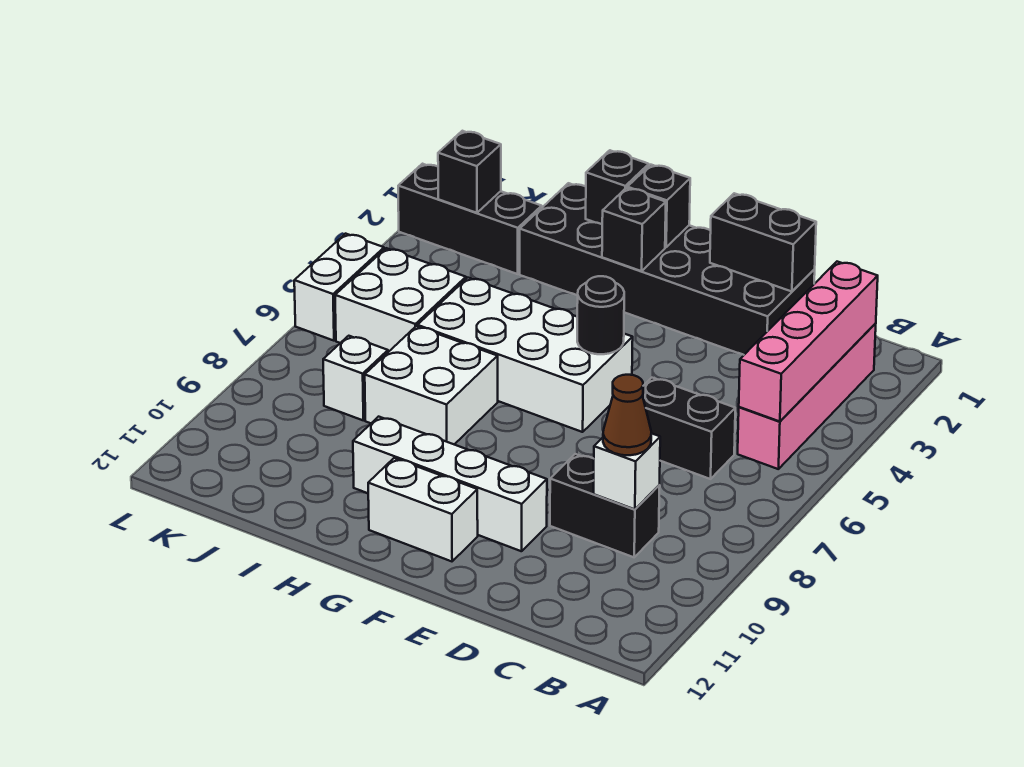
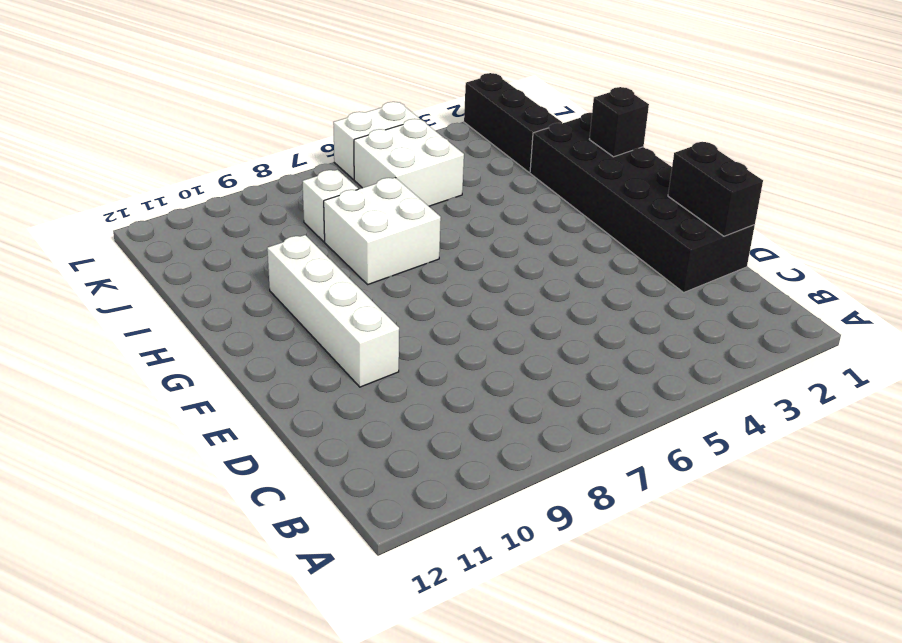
none -> pink brick B2:B5 level 1
none -> black brick C6:D6 level 1
none -> black brick C9:D9 level 1

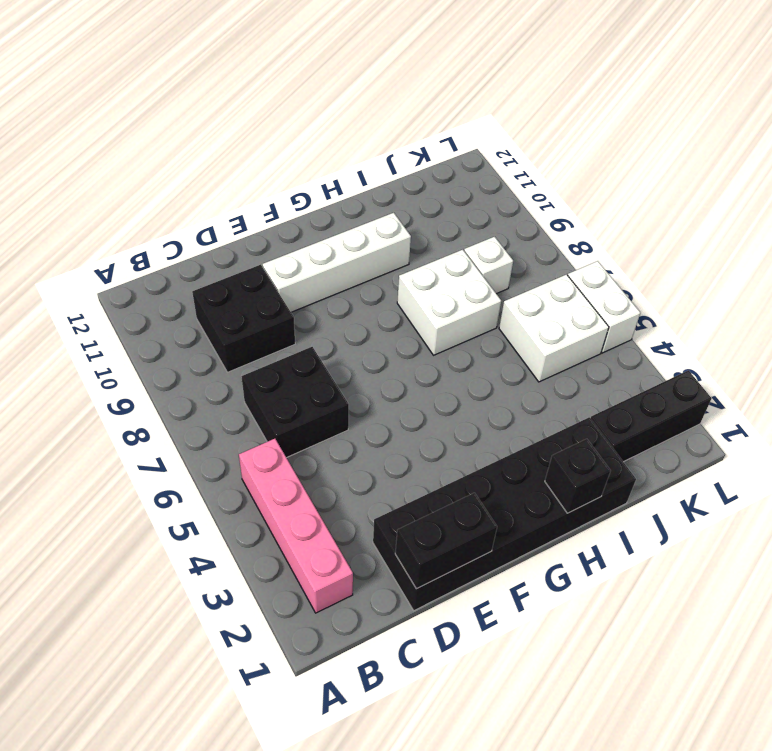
black brick C6:D7 level 1 -> black brick C6:D6 level 1
black brick C9:D10 level 1 -> black brick C9:D9 level 1
none -> white brick F5:I6 level 1
none -> white brick F11:G11 level 1
none -> pink brick B2:B5 level 2

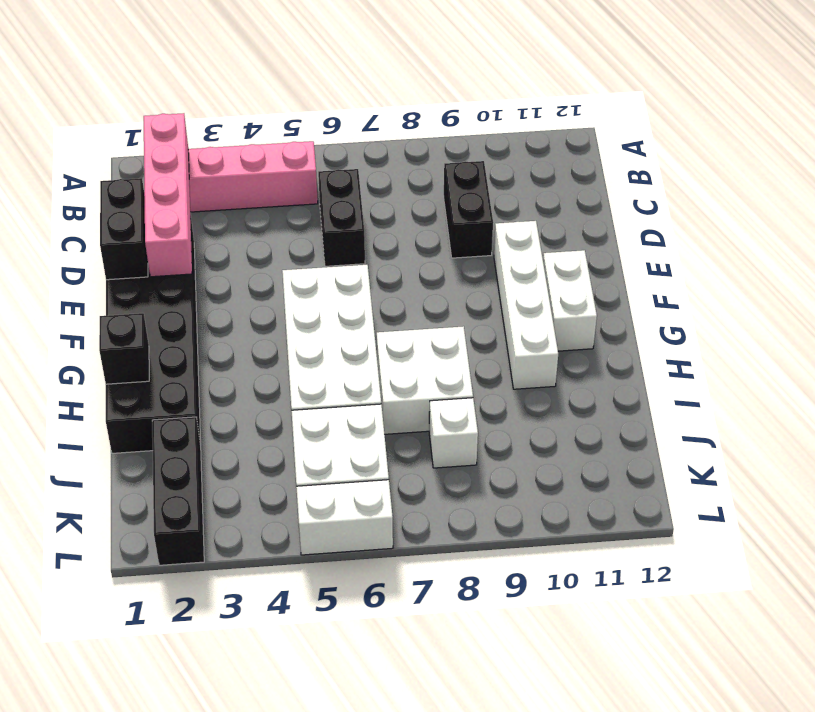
pink brick B2:E2 level 2 -> pink brick B2:B5 level 2
none -> white brick C9 level 2
none -> black round brick F5 level 2
none -> black brick G1 level 2

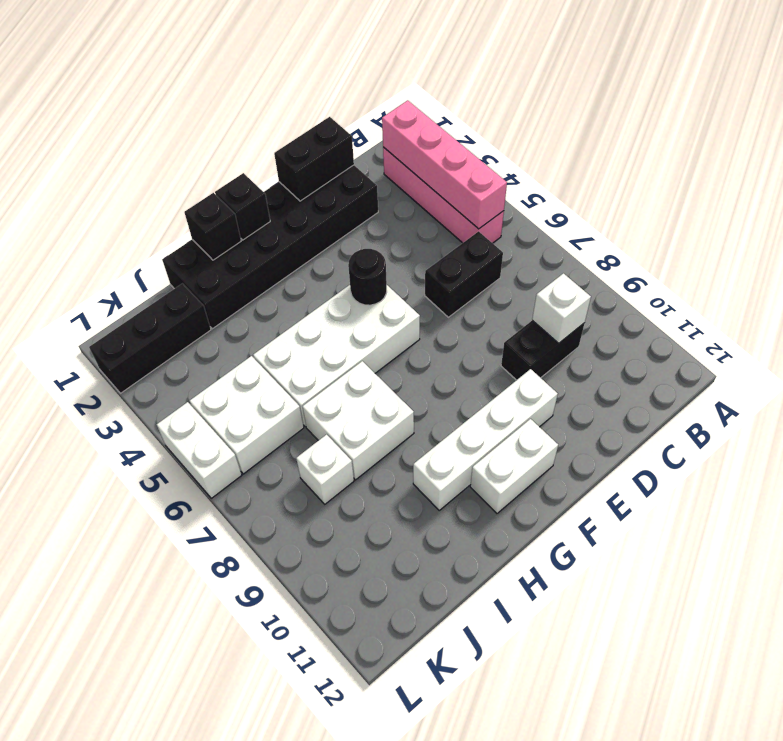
none -> black brick G2 level 2
none -> black brick K2 level 2
none -> brown cone C9 level 3

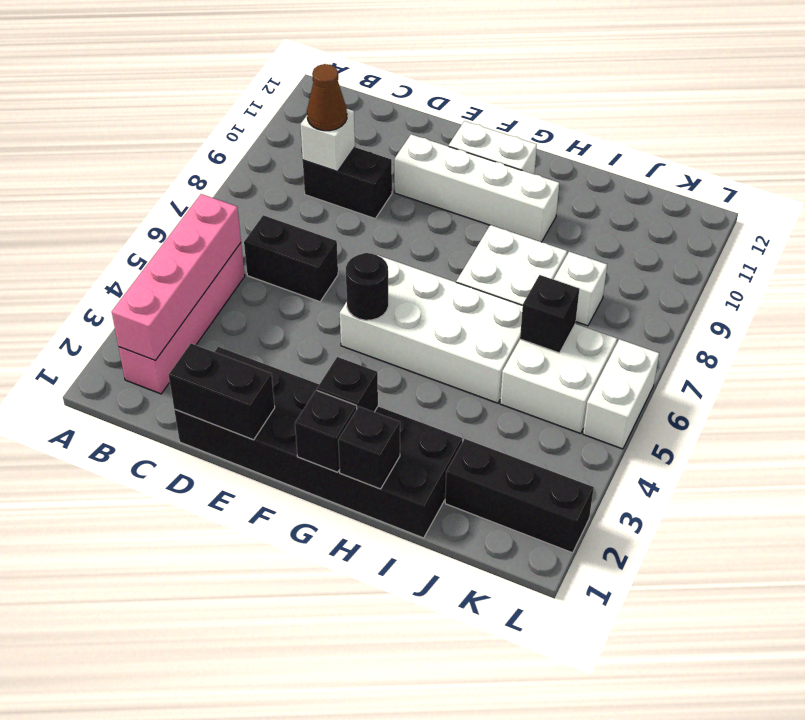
black brick J6 level 2 -> black brick K2 level 2

